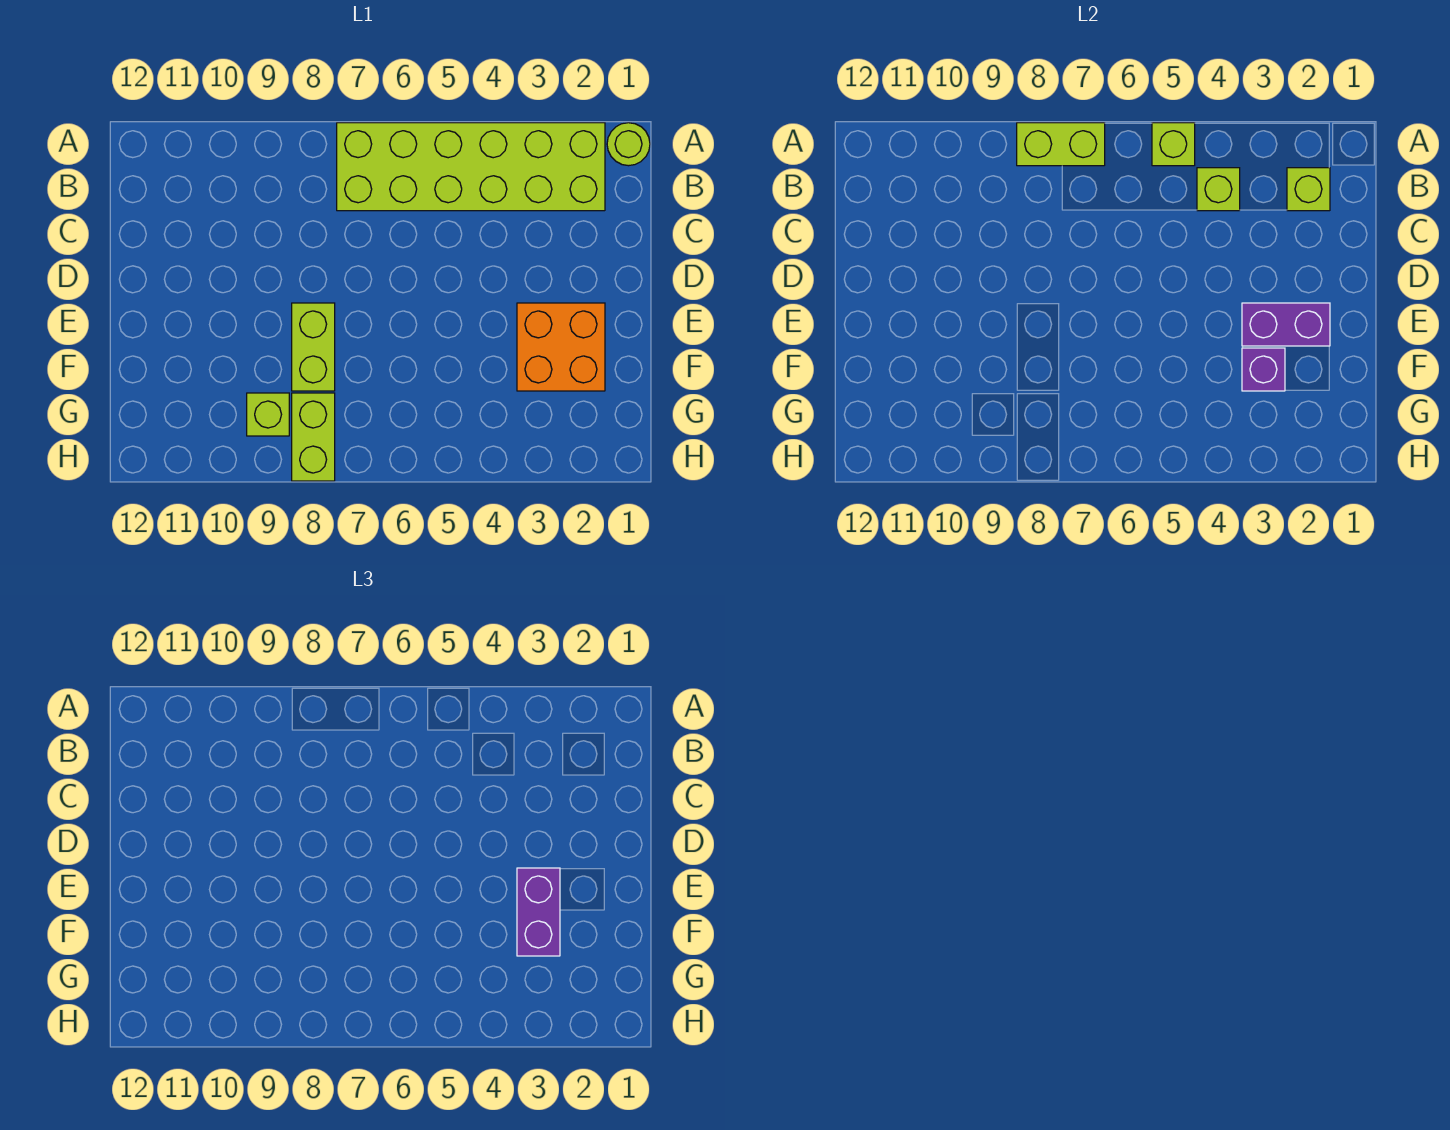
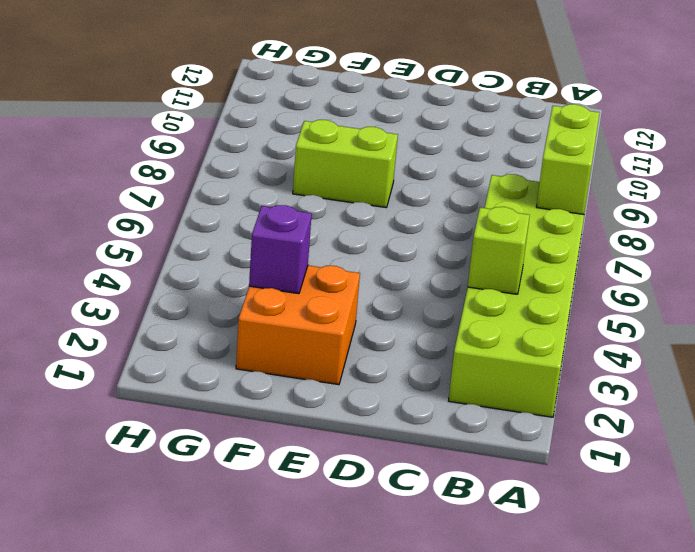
none -> lime round brick A1 level 1
none -> lime brick G8:H8 level 1
none -> lime brick G9 level 1

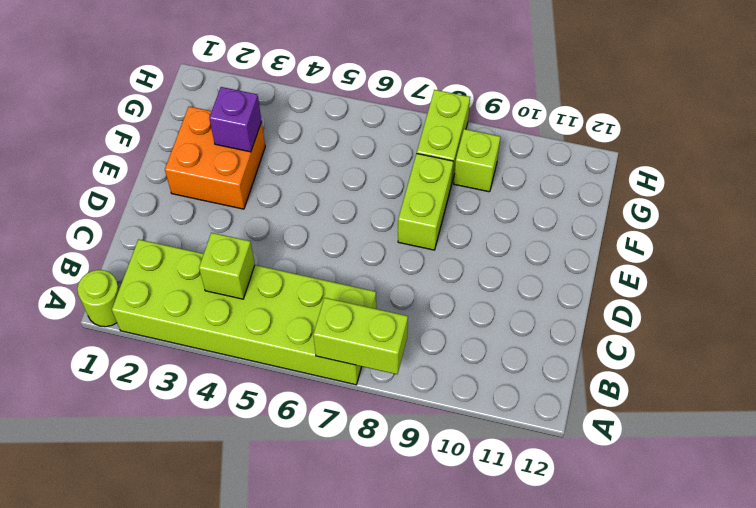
none -> lime brick A5 level 2
none -> lime brick B2 level 2
none -> purple brick E2:E3 level 2

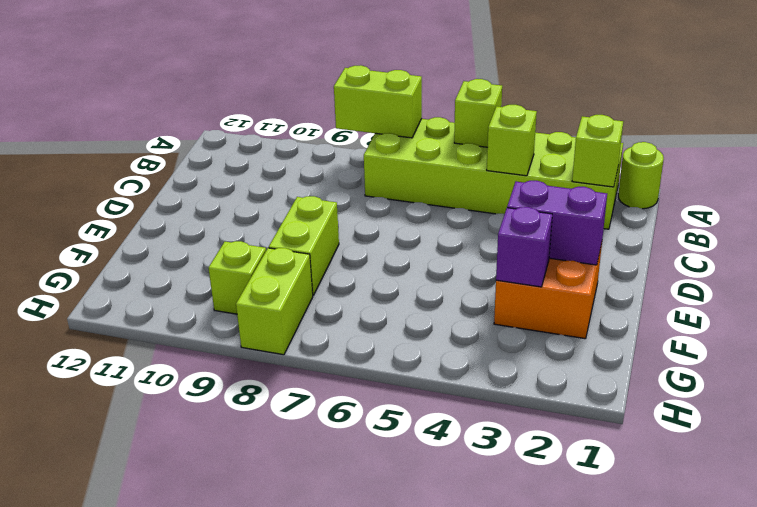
none -> purple brick E3:F3 level 3

